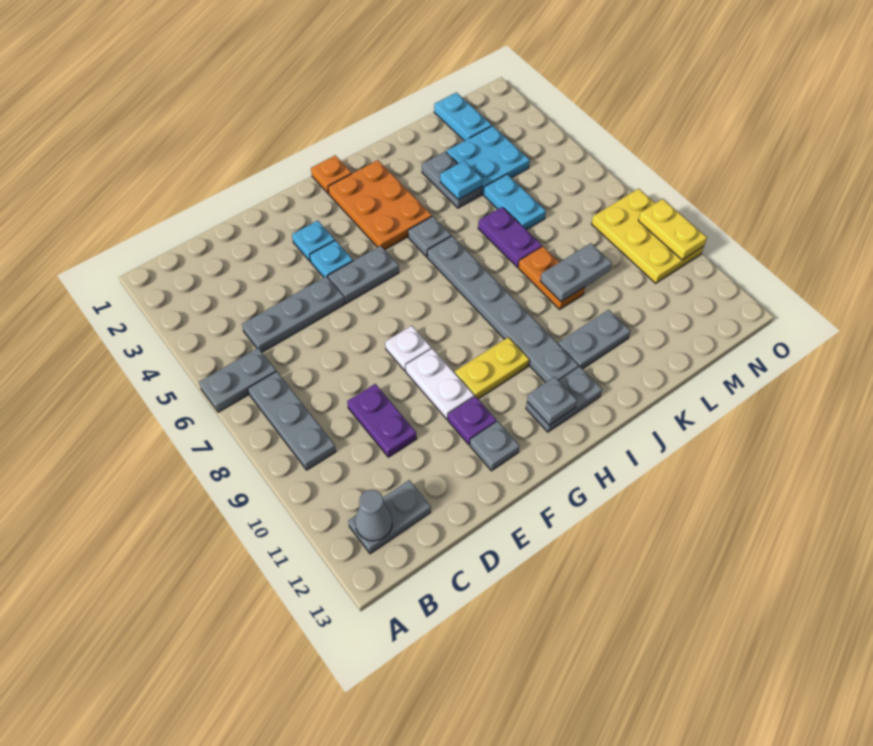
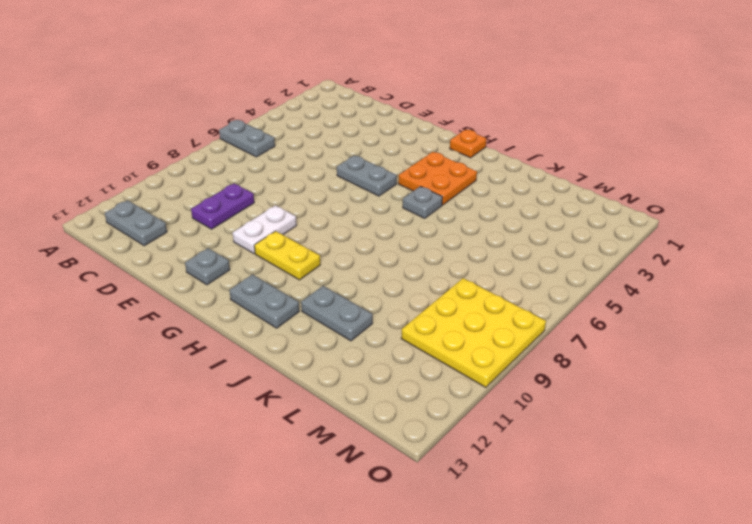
orange plate H3:I4 level 1 -> orange plate H2:I4 level 1
yellow plate M8:O10 level 1 -> yellow plate N8:O10 level 1
none -> grey plate B7:B9 level 1
none -> grey plate C5:E5 level 1
none -> cyan plate F3 level 1
none -> cyan plate F4 level 1

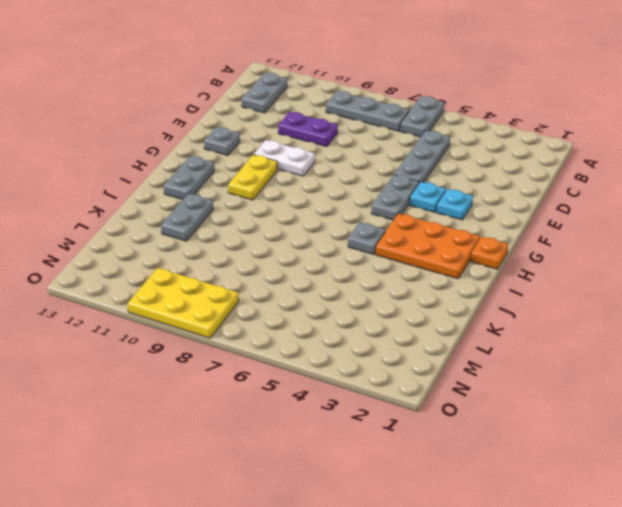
none -> white plate F8 level 1
none -> purple plate F11 level 1
none -> grey plate I6:I11 level 1
none -> grey plate K3:K4 level 1

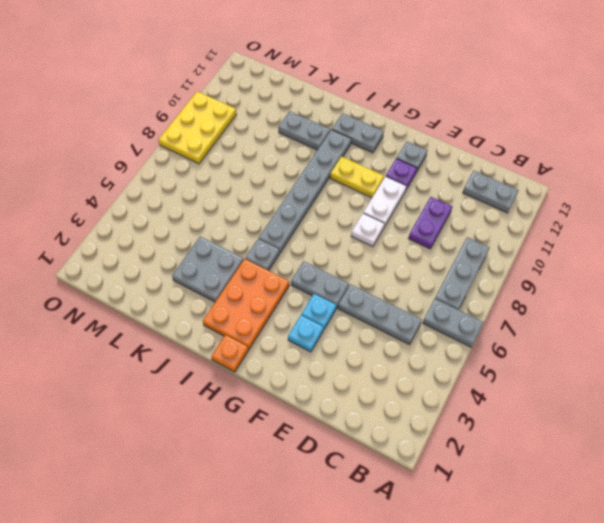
grey plate J3:K4 level 1 -> grey plate K3:K4 level 1
none -> purple plate K6:K7 level 1
none -> orange plate K8:K9 level 1
none -> cyan plate L3:M4 level 1
none -> cyan plate L5:L6 level 1

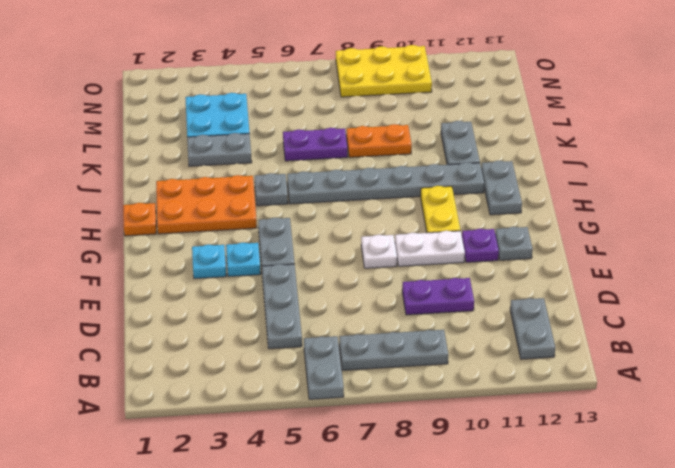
none -> cyan plate L5:L6 level 1
none -> cyan plate M1:M2 level 1
none -> grey cone B12 level 2
none -> grey plate H12 level 2

